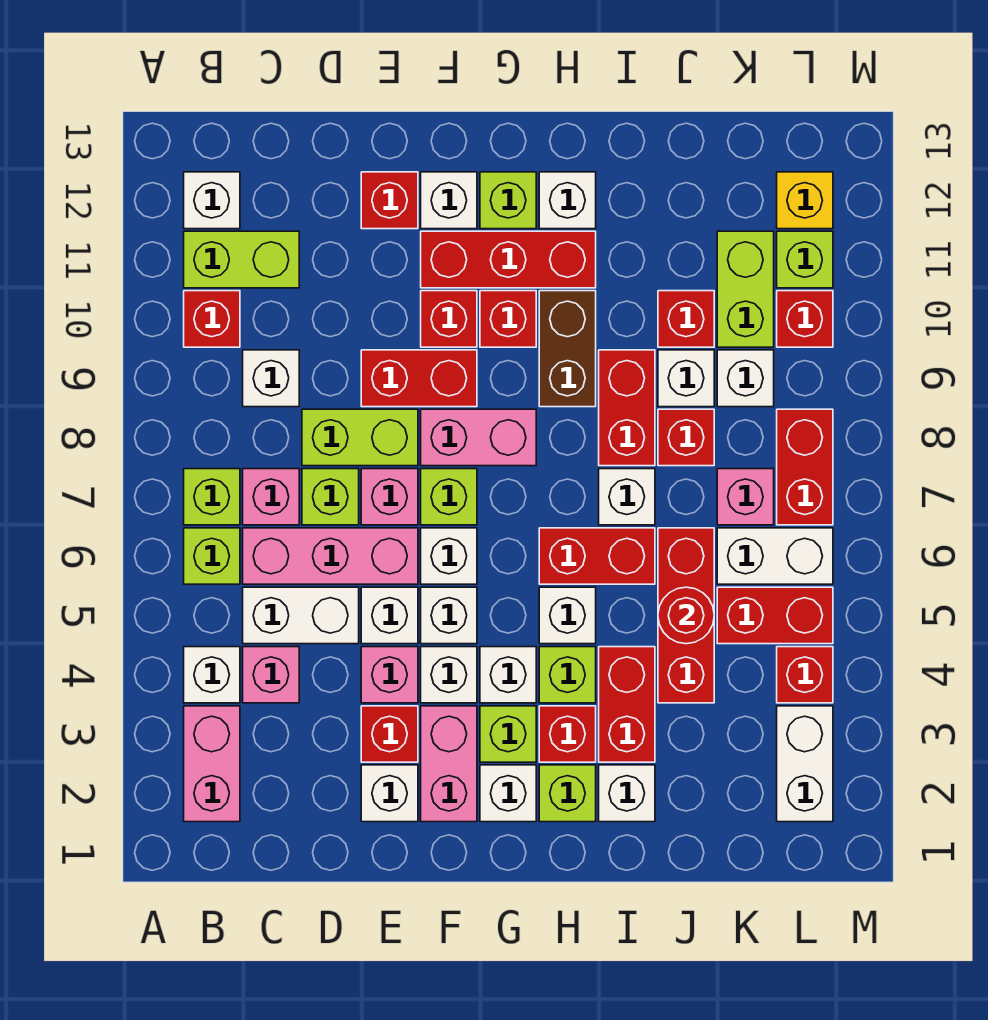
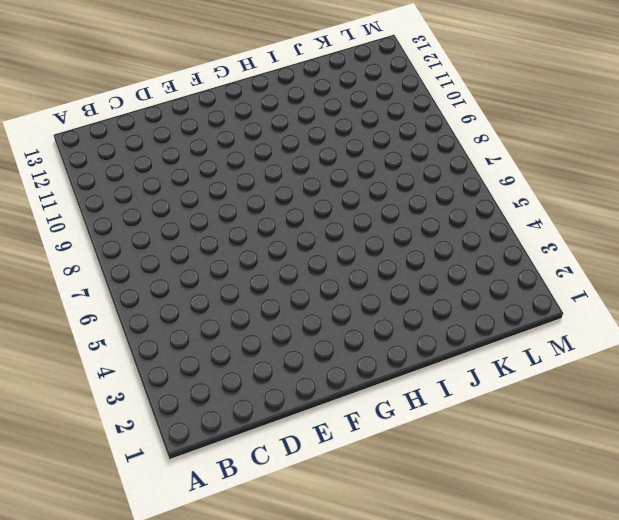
none -> pink brick B2:B3 level 1
none -> white brick B4 level 1
none -> lime brick B6 level 1
none -> lime brick B7 level 1

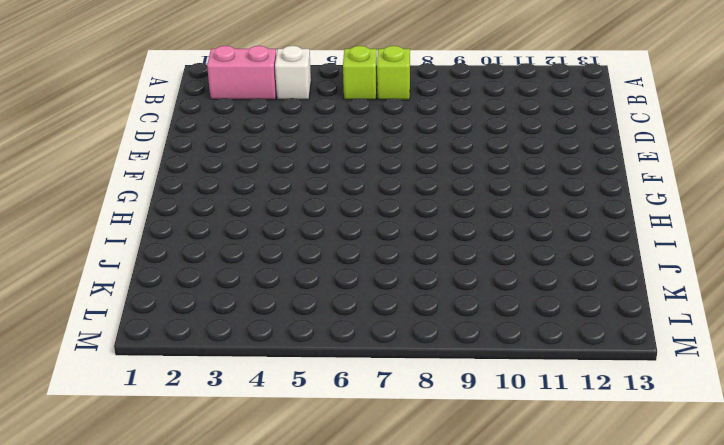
none -> red brick B10 level 1
none -> lime brick B11:C11 level 1
none -> white brick B12 level 1
none -> pink brick C4 level 1

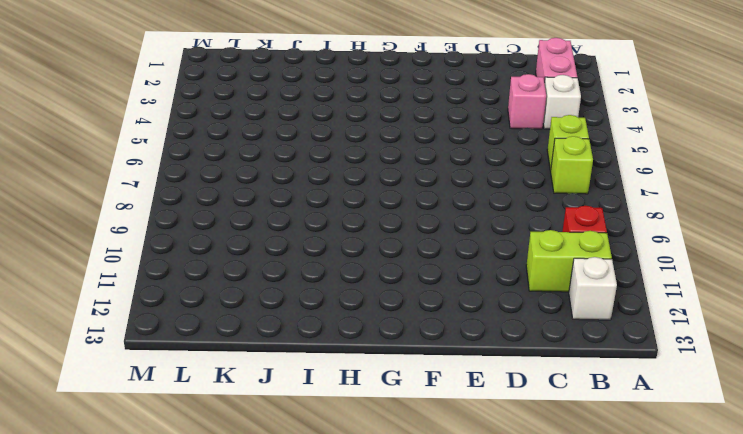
none -> white brick C5:D5 level 1
none -> pink brick C6:E6 level 1
none -> pink brick C7 level 1
none -> white brick C9 level 1

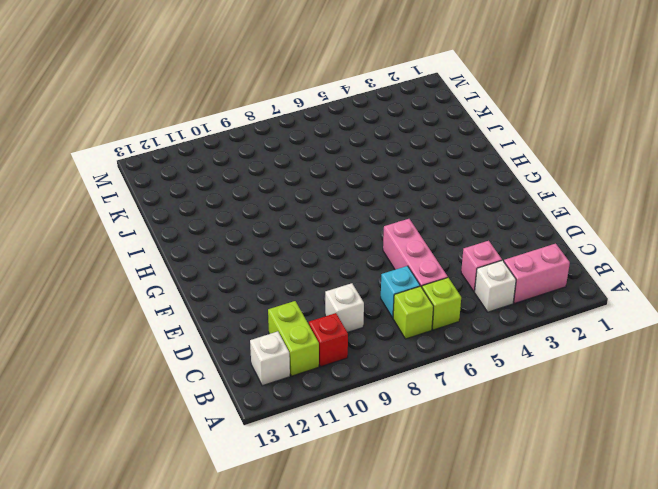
cyan brick C7 level 1 -> pink brick C7 level 1
none -> white brick C5:D5 level 1
none -> lime brick D7 level 1
none -> lime brick D8:E8 level 1
none -> white brick E2 level 1

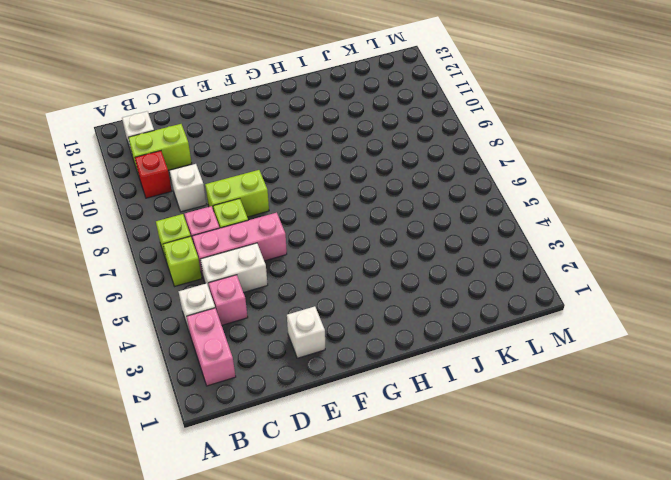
none -> red brick E3 level 1
none -> pink brick E4 level 1
none -> white brick E5 level 1
none -> pink brick E7 level 1

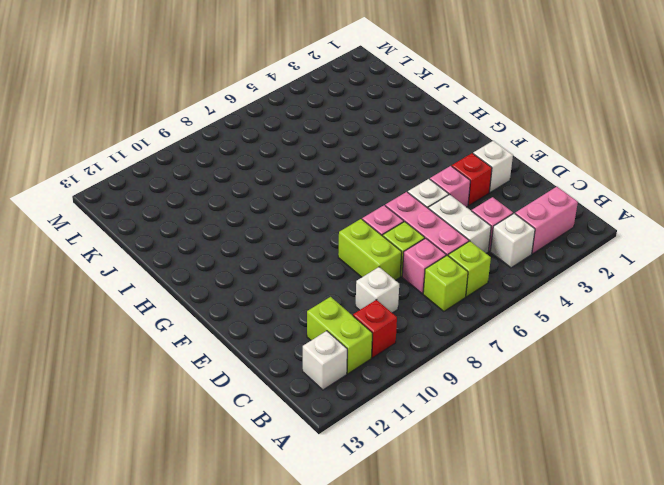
none -> red brick E9:F9 level 1
none -> red brick E12 level 1
none -> pink brick F2:F3 level 1
none -> white brick F4 level 1

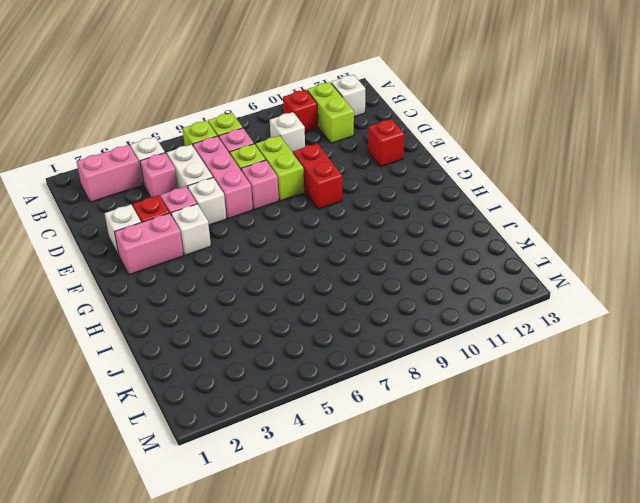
none -> white brick F5 level 1
none -> white brick F6 level 1
none -> lime brick F7 level 1
none -> pink brick F8:G8 level 1

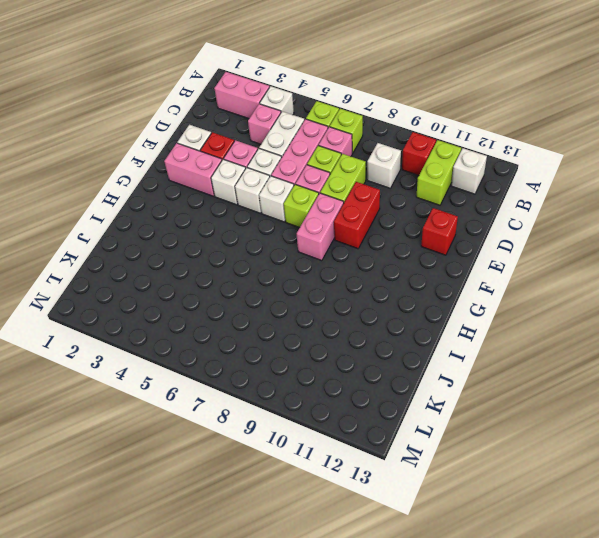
none -> red brick F10 level 1
none -> red brick F11:H11 level 1
none -> white brick F12 level 1
none -> white brick G2 level 1

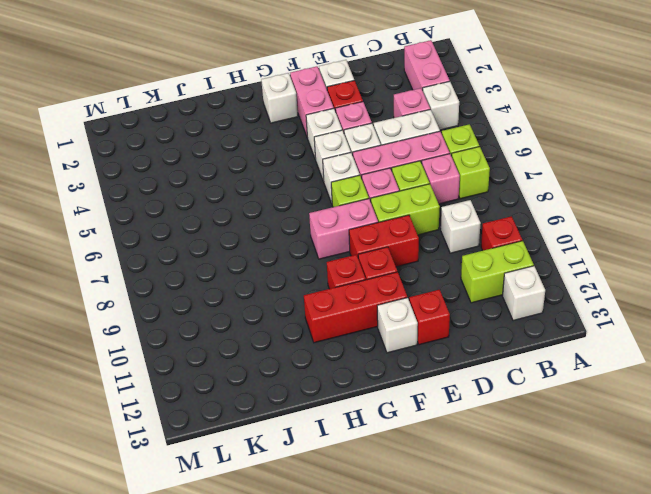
none -> lime brick G3 level 1
none -> white brick G4 level 1
none -> lime brick G12 level 1
none -> lime brick H2 level 1

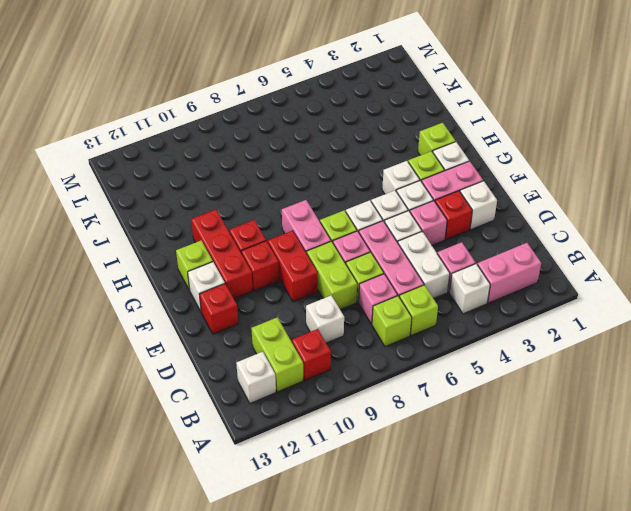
none -> red brick H3 level 1
none -> lime brick H4 level 1
none -> white brick H5 level 1
none -> red brick H6:I6 level 1

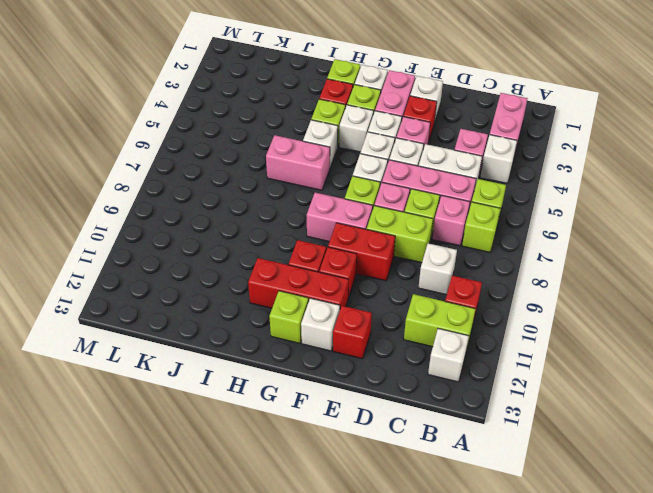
pink brick H6:I6 level 1 -> red brick H6:I6 level 1
none -> brown brick H9:H10 level 1
none -> white brick H12 level 1
none -> white brick I2 level 1
none -> red brick I3:I4 level 1

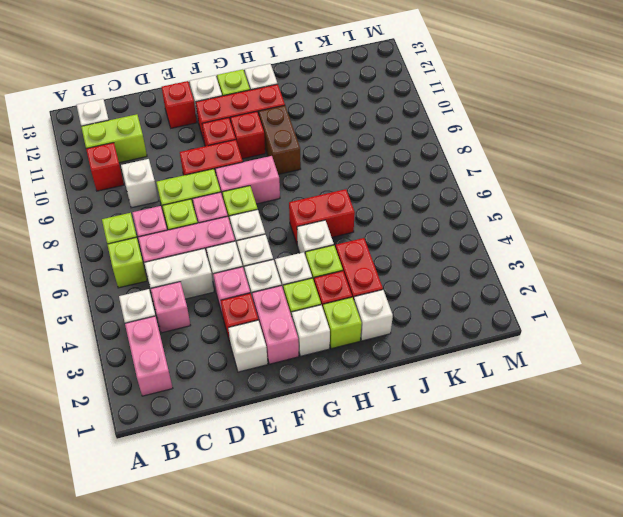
none -> white brick I7 level 1
none -> red brick I8:I9 level 1
none -> red brick J4:J6 level 1
none -> red brick J8 level 1

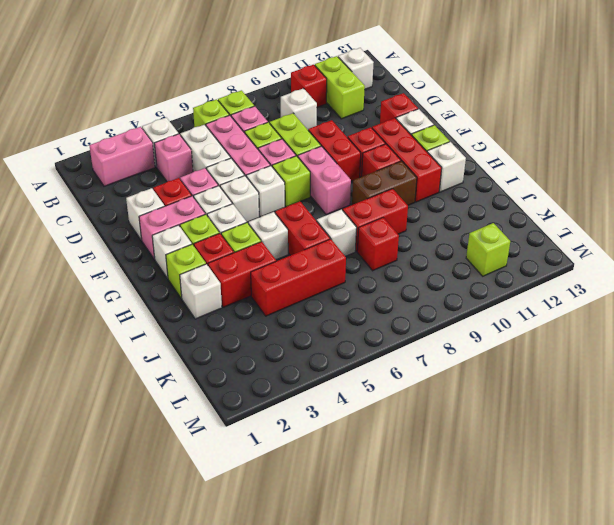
none -> white brick J9 level 1
none -> red brick J10 level 1
none -> red brick K5:L5 level 1
none -> white brick K6:L6 level 1

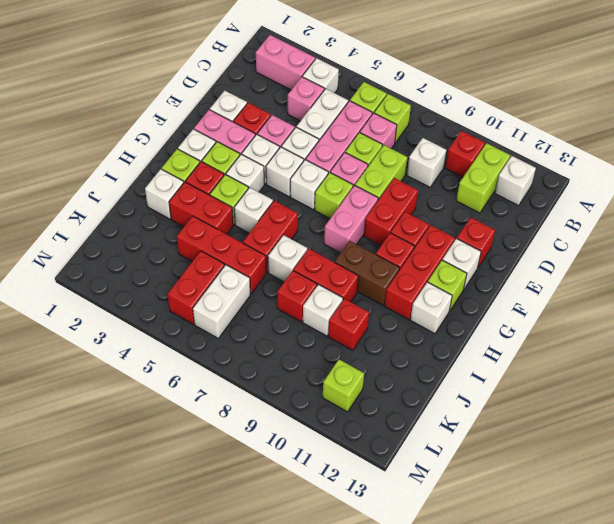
none -> pink brick K7 level 1
none -> white brick K9 level 1
none -> lime brick K10:K11 level 1
none -> white brick L2:L3 level 1

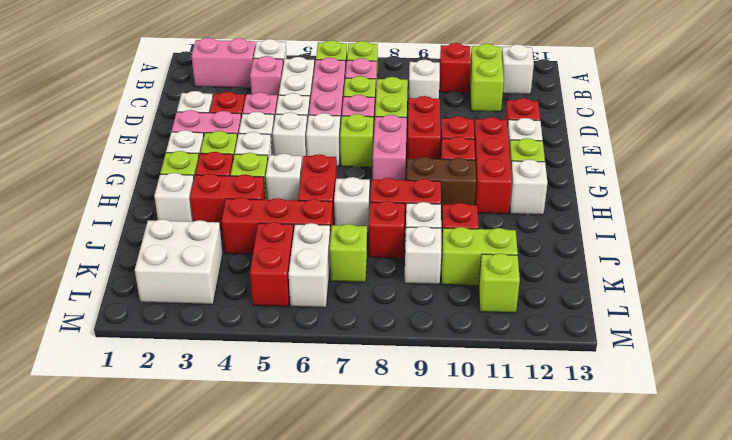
white brick K2:L3 level 1 -> white brick L2:L3 level 1
lime brick K7 level 1 -> pink brick K7 level 1
none -> red brick L4 level 1
none -> red brick L7:L8 level 1
none -> red brick L10 level 1
none -> yellow brick L12 level 1

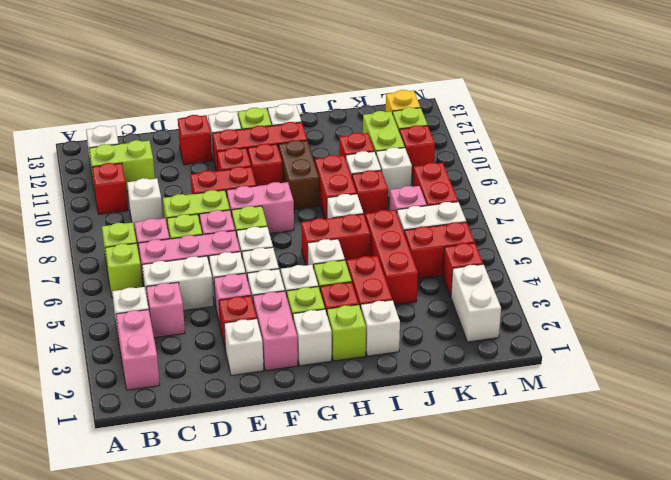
none -> red round brick J5 level 2

